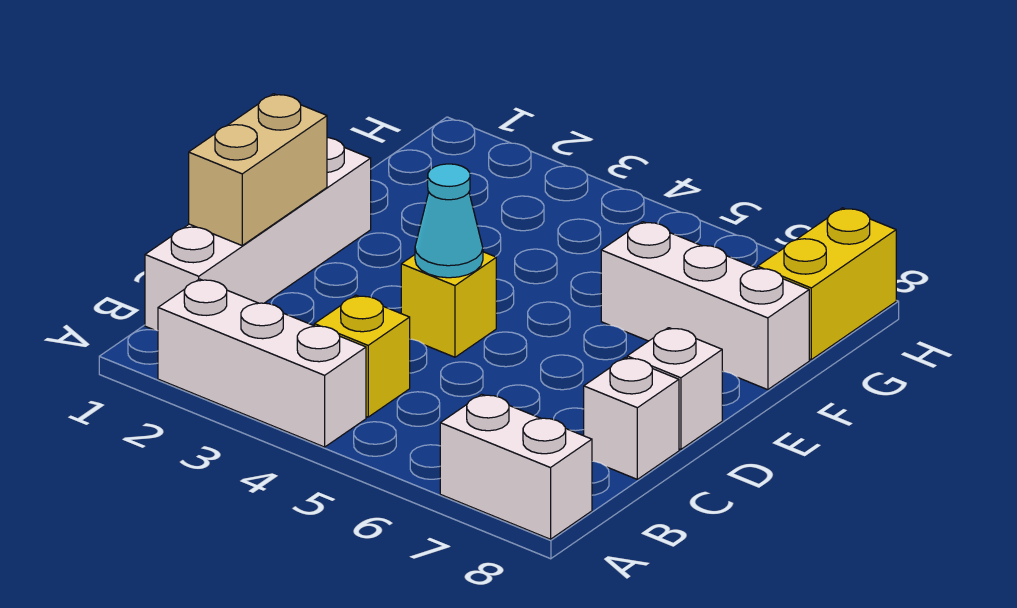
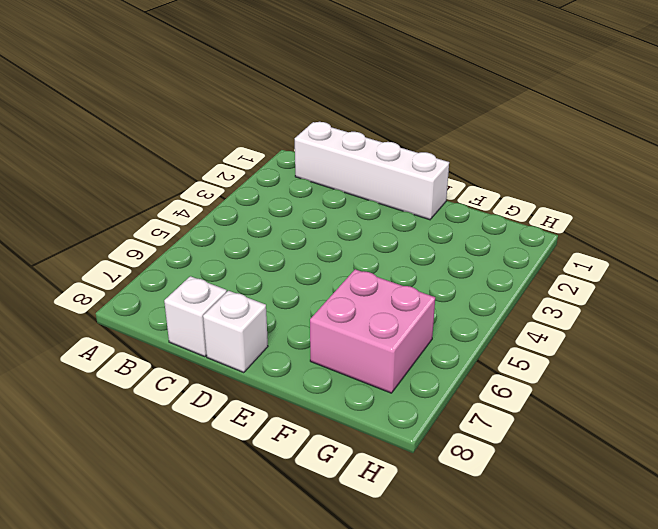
pink brick F6:G7 level 1 -> white brick F6:F8 level 1
none -> white brick A2:A4 level 1
none -> white brick A7:A8 level 1

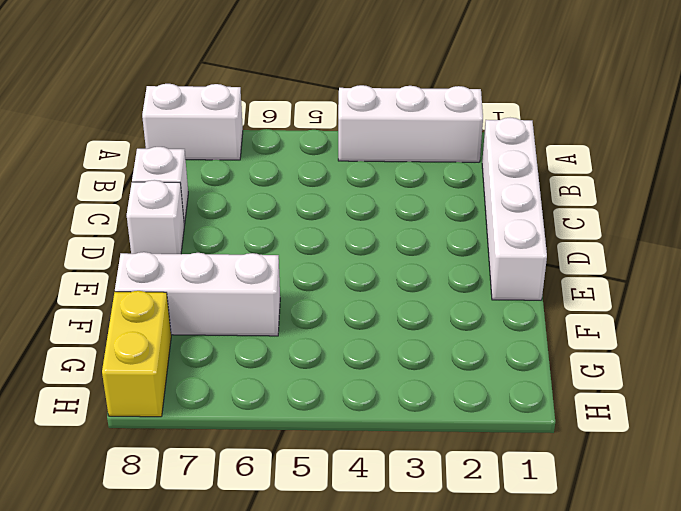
none -> yellow brick B4 level 1
none -> yellow brick D4 level 1

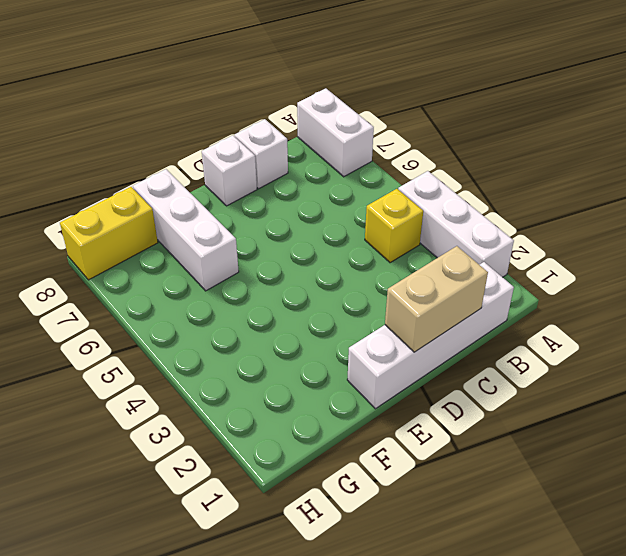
none -> yellow brick D4 level 1
none -> cyan cone D4 level 2

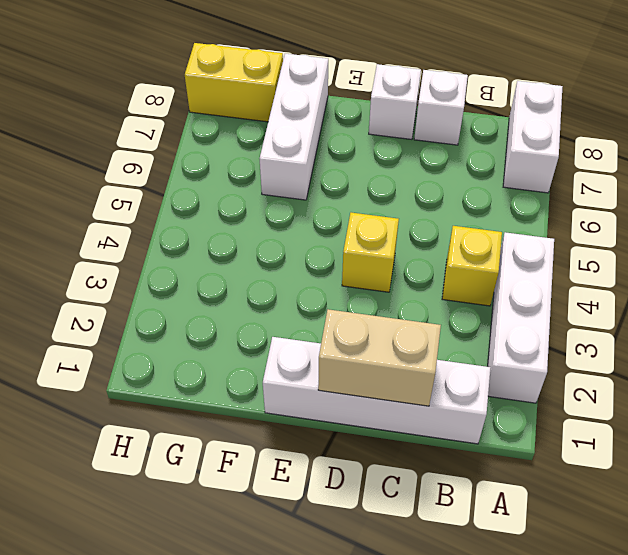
none -> cyan cone D4 level 2

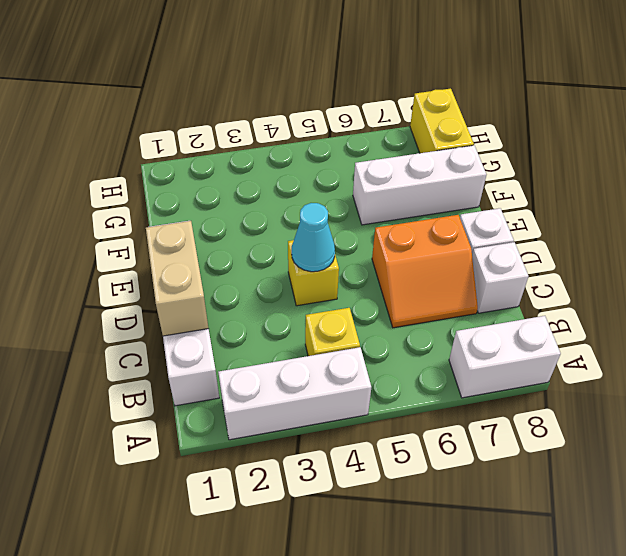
orange slope C6:D7 level 1 top D -> none

